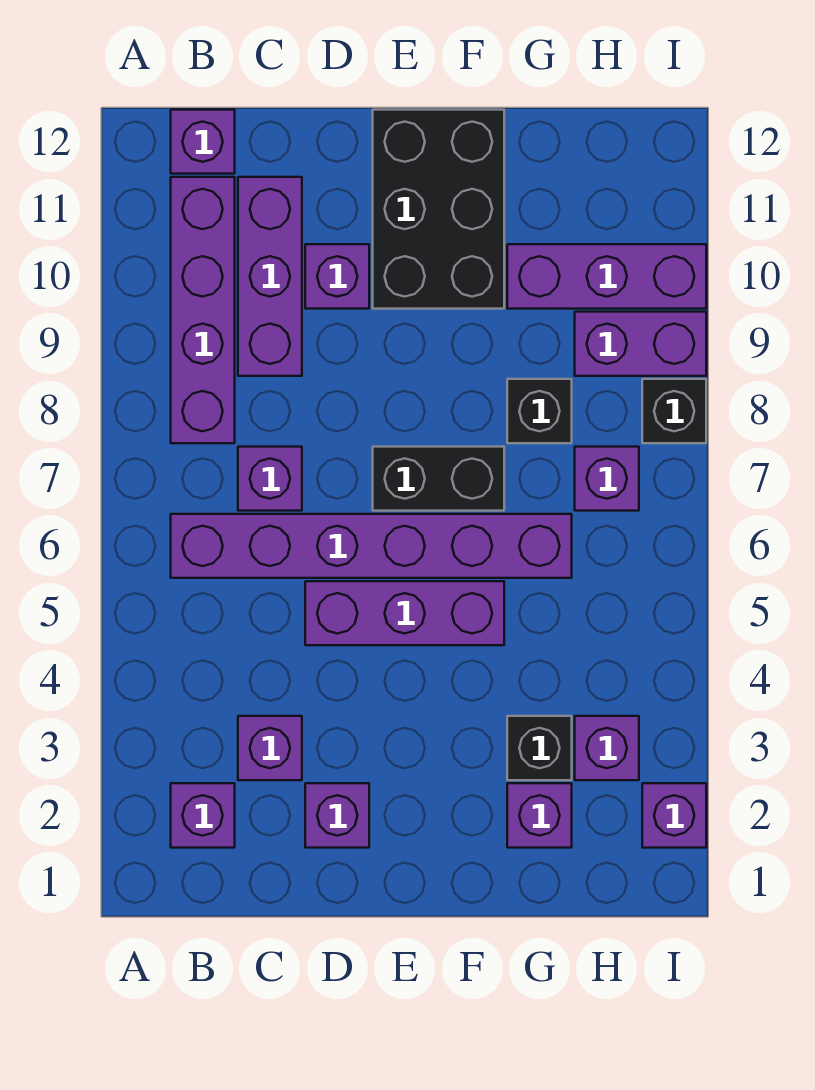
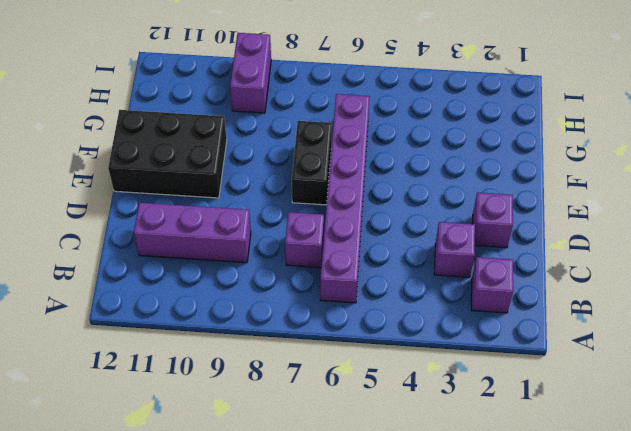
none -> purple brick B8:B11 level 1
none -> purple brick B12 level 1
none -> purple brick D5:F5 level 1

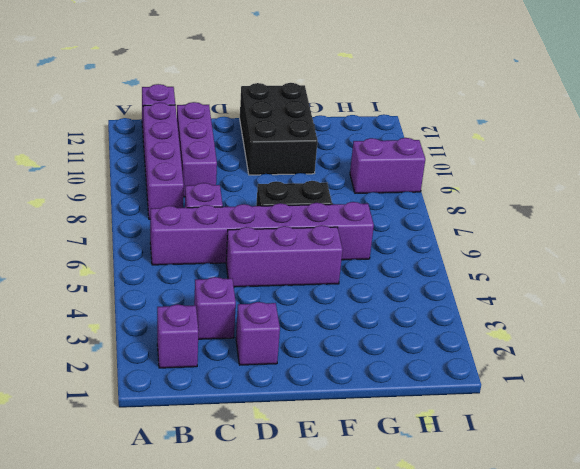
none -> purple brick D10 level 1
none -> purple brick G2 level 1
none -> black brick G3 level 1

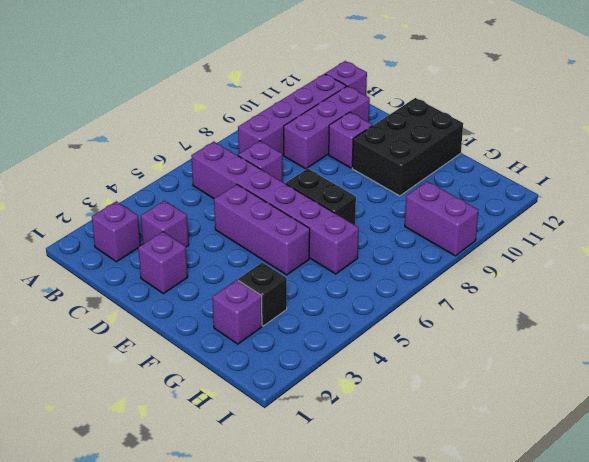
none -> black brick G8 level 1
none -> purple brick G10:I10 level 1
none -> purple brick H3 level 1

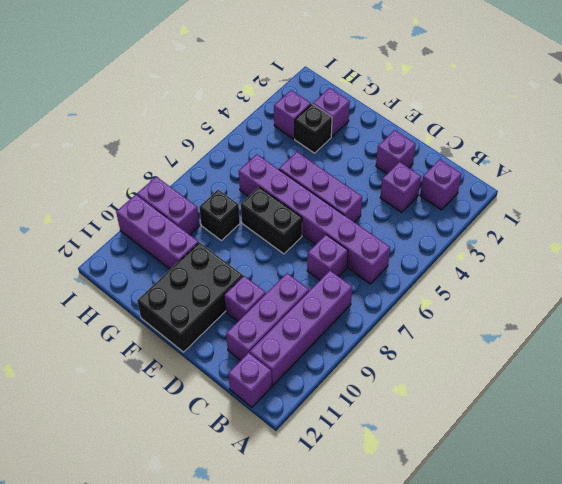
none -> purple brick H7 level 1
none -> purple brick I2 level 1
none -> black brick I8 level 1

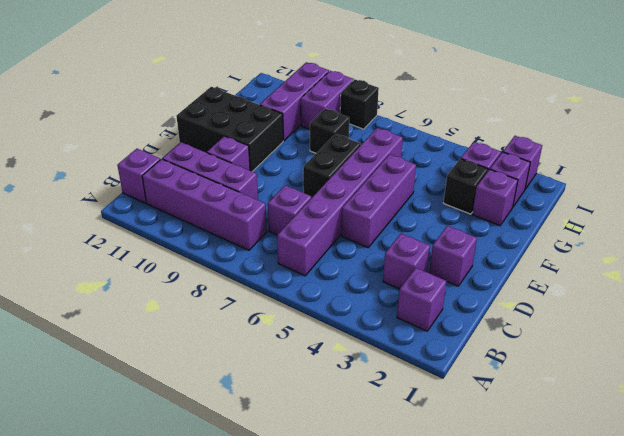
purple brick H2 level 1 -> purple brick H7 level 1

